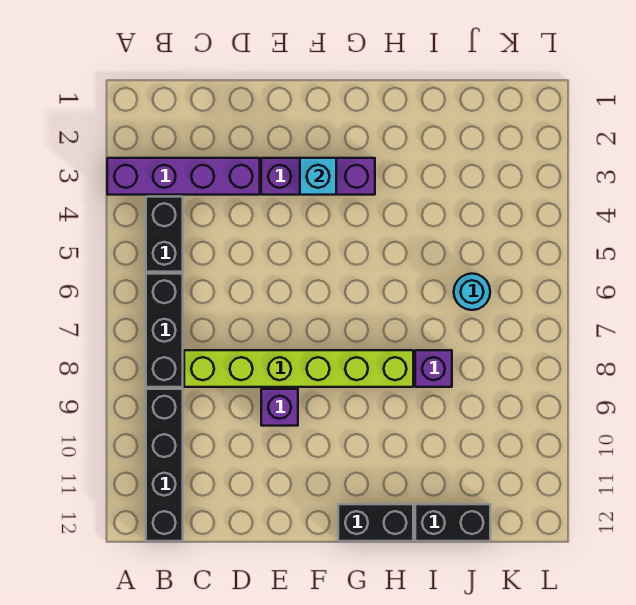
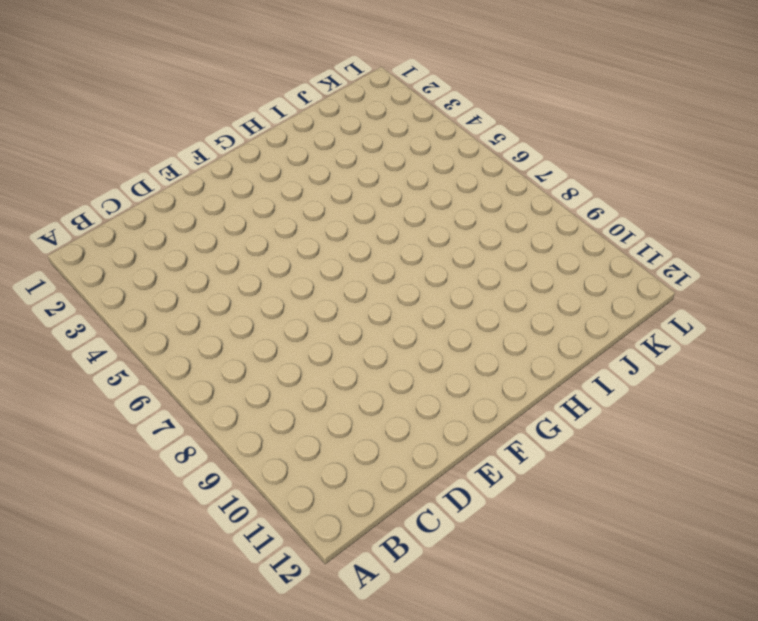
none -> purple brick A3:D3 level 1
none -> black brick B4:B5 level 1
none -> black brick B6:B8 level 1

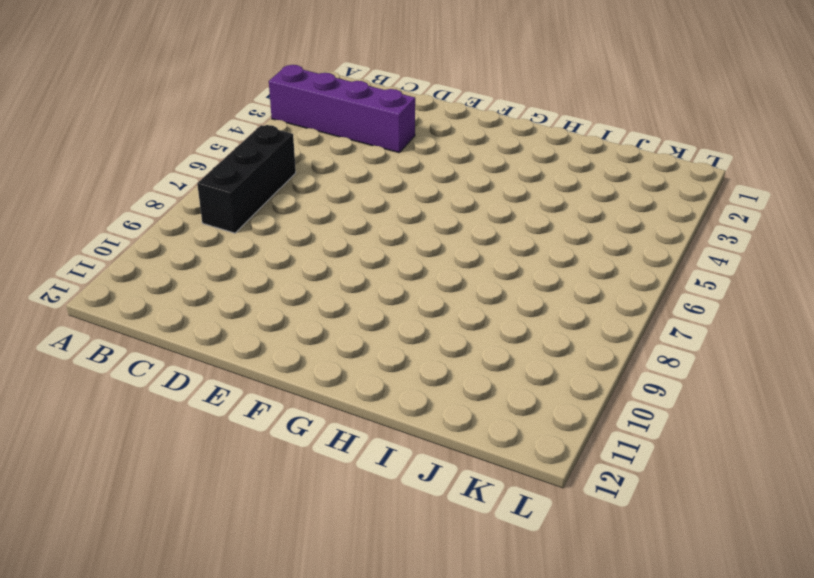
none -> black brick B4:B5 level 1
none -> black brick B9:B12 level 1
none -> lime brick C8:H8 level 1

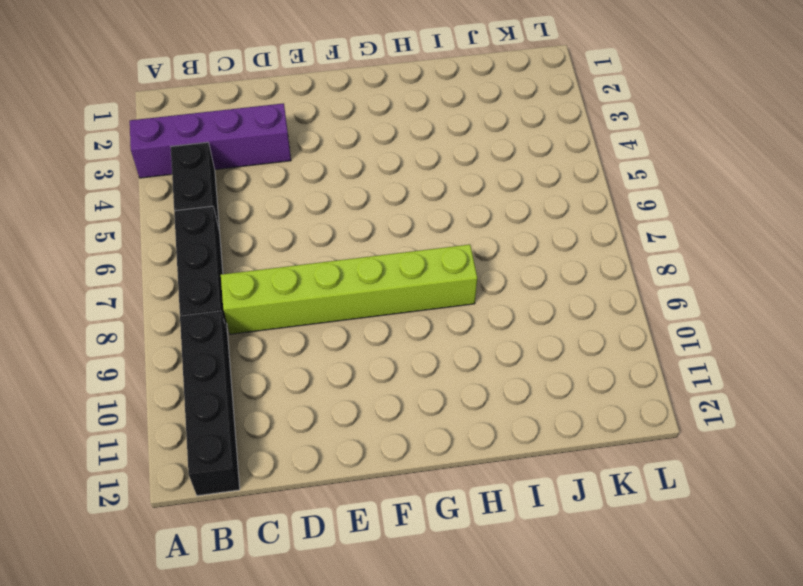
none -> purple brick E3:G3 level 1
none -> purple brick E9 level 1
none -> black brick G12:H12 level 1

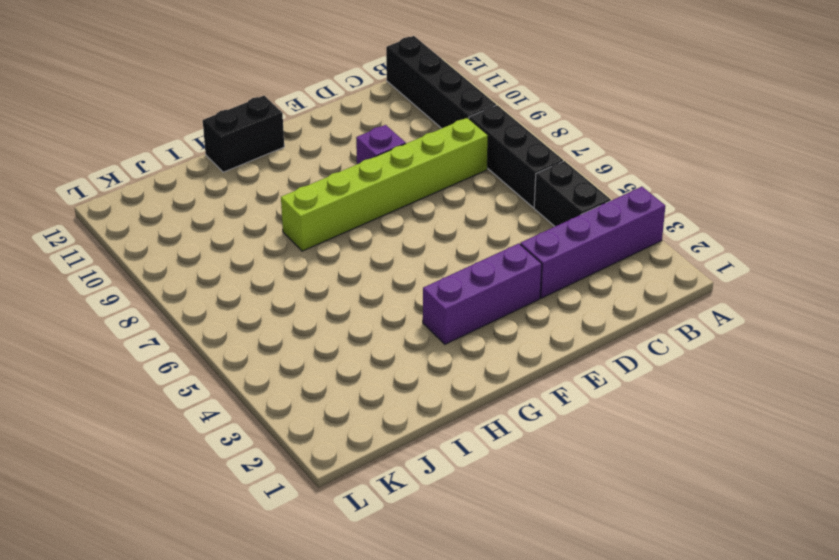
none -> purple brick I8 level 1
none -> black brick I12:J12 level 1
none -> cyan round brick J6 level 1

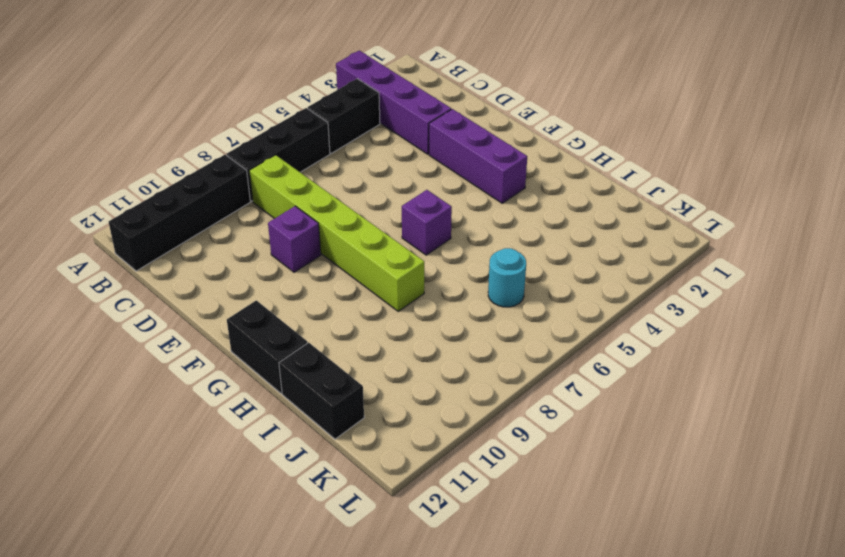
purple brick G6 level 1 -> purple brick I8 level 1
none -> cyan brick F3 level 2

